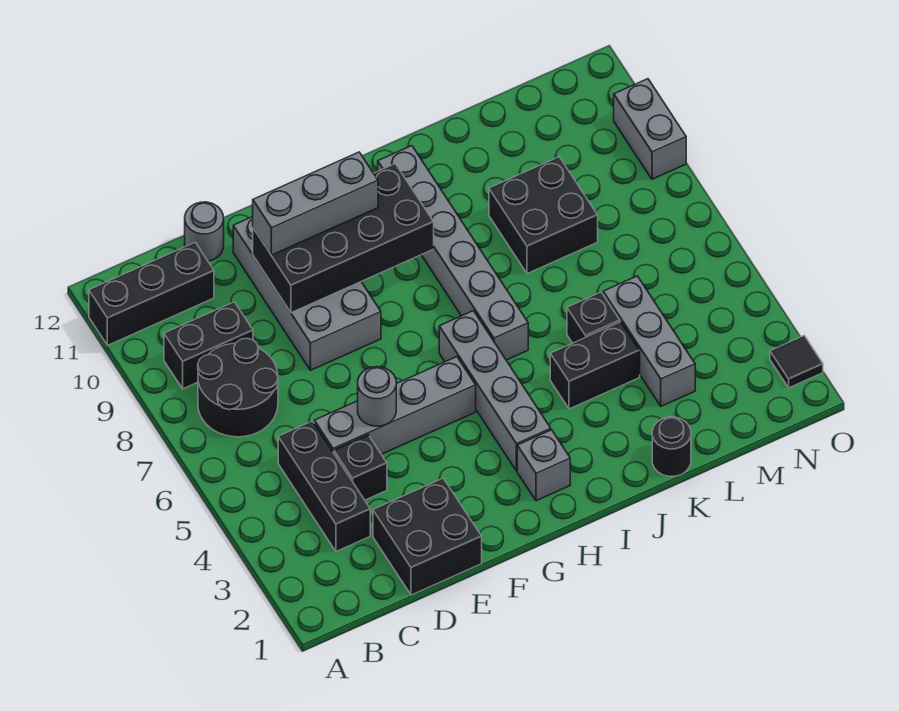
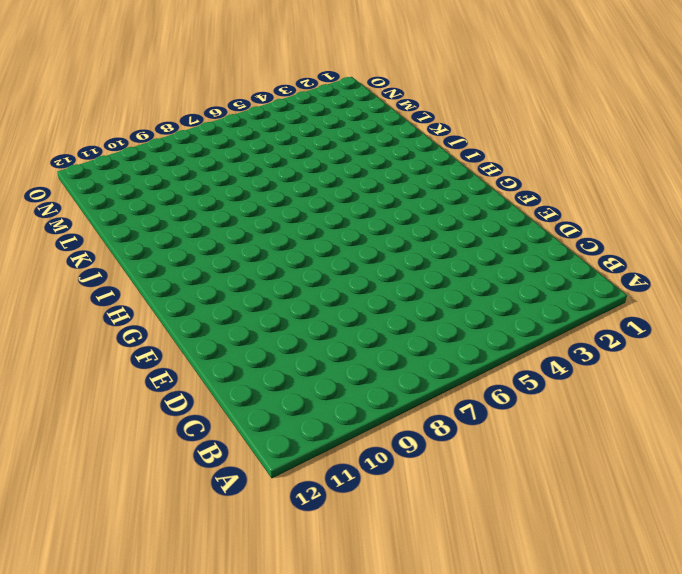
none -> black brick A11:C11 level 1
none -> black round brick B7:C8 level 1
none -> black brick B9:C9 level 1

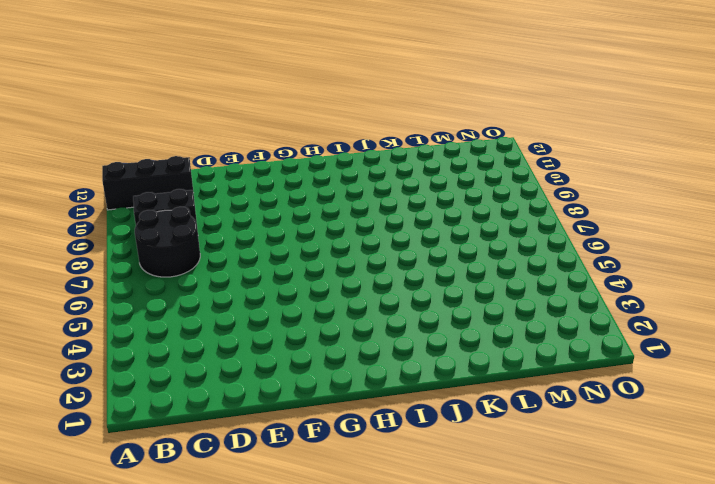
none -> black brick C3:C5 level 1
none -> black brick D1:E2 level 1
none -> black brick D4 level 1

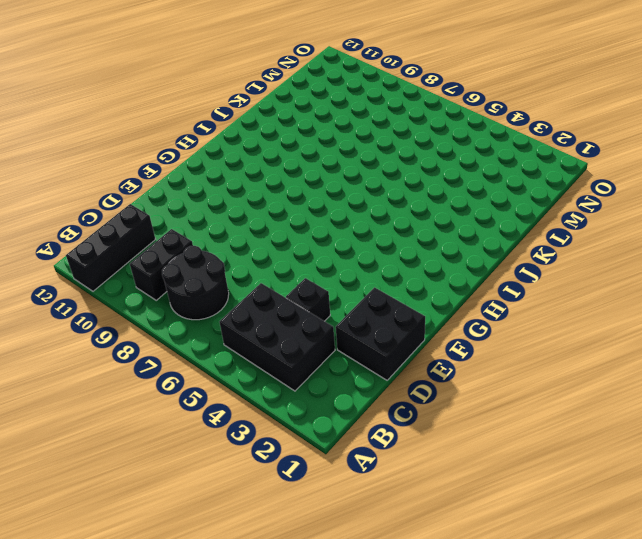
black brick B3:C5 level 1 -> black brick C3:C5 level 1
none -> grey brick D5:G5 level 1
none -> grey round brick D12 level 1
none -> grey brick E8:F11 level 1

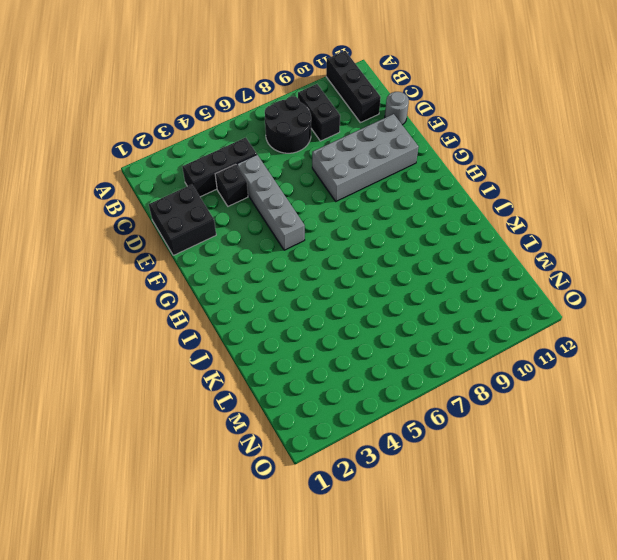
none -> grey brick H2 level 1
none -> grey brick H3:H6 level 1
none -> grey brick I6:I11 level 1

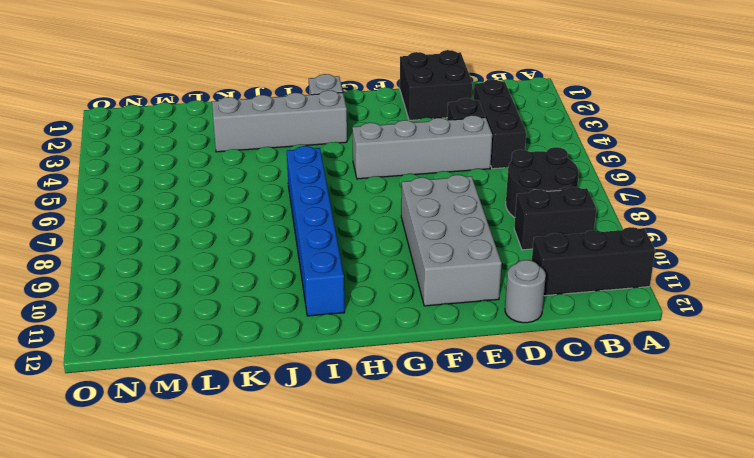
grey brick H3:K3 level 1 -> grey brick H3:H6 level 1
blue brick I6:I11 level 1 -> grey brick I6:I11 level 1
none -> black brick J4:K4 level 1
none -> black round brick K1 level 1
none -> black brick K5 level 1

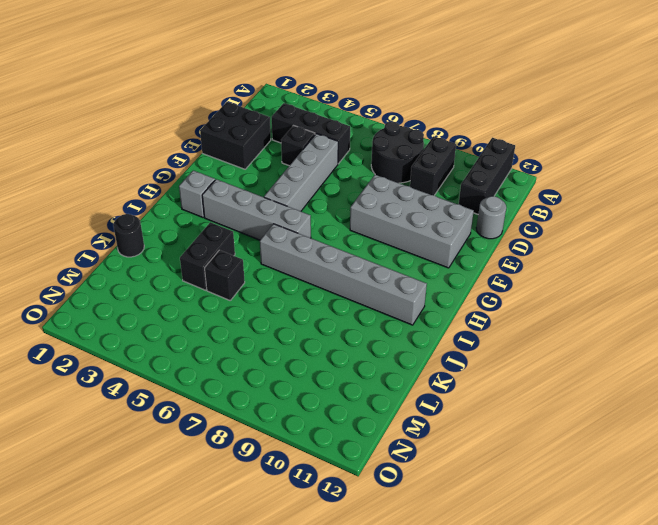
none -> black brick K8:L9 level 1
none -> grey brick L3:L5 level 1
none -> black tile O2 level 1

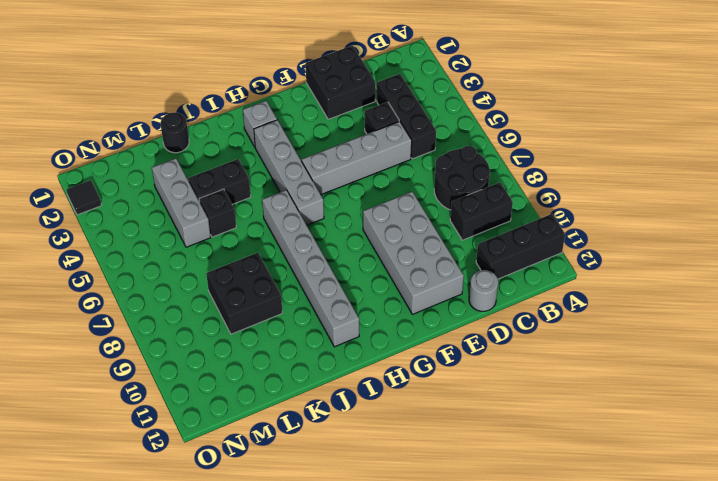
none -> grey brick O9:O10 level 1
none -> grey round brick E5 level 2
none -> black brick E9:H10 level 2

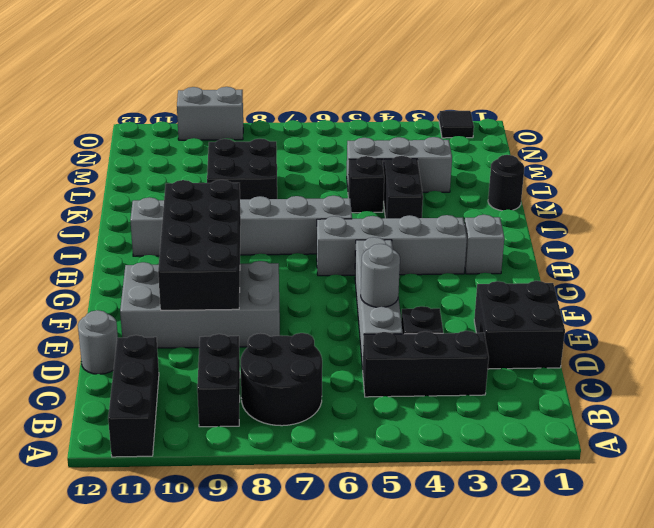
none -> grey brick E10:G10 level 3

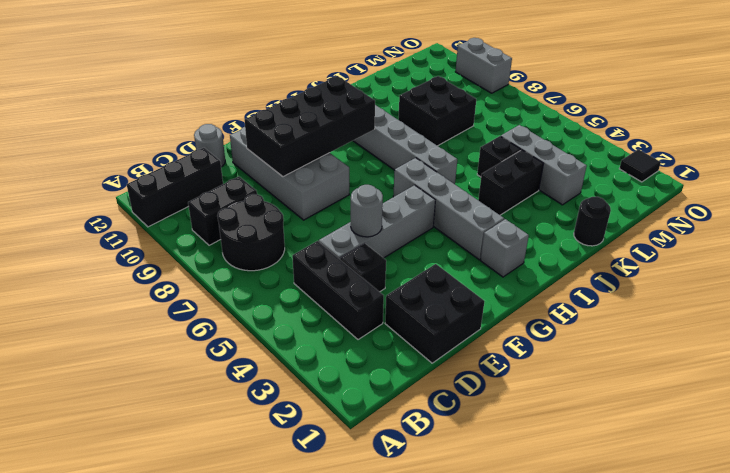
none -> grey brick E10:G10 level 3

